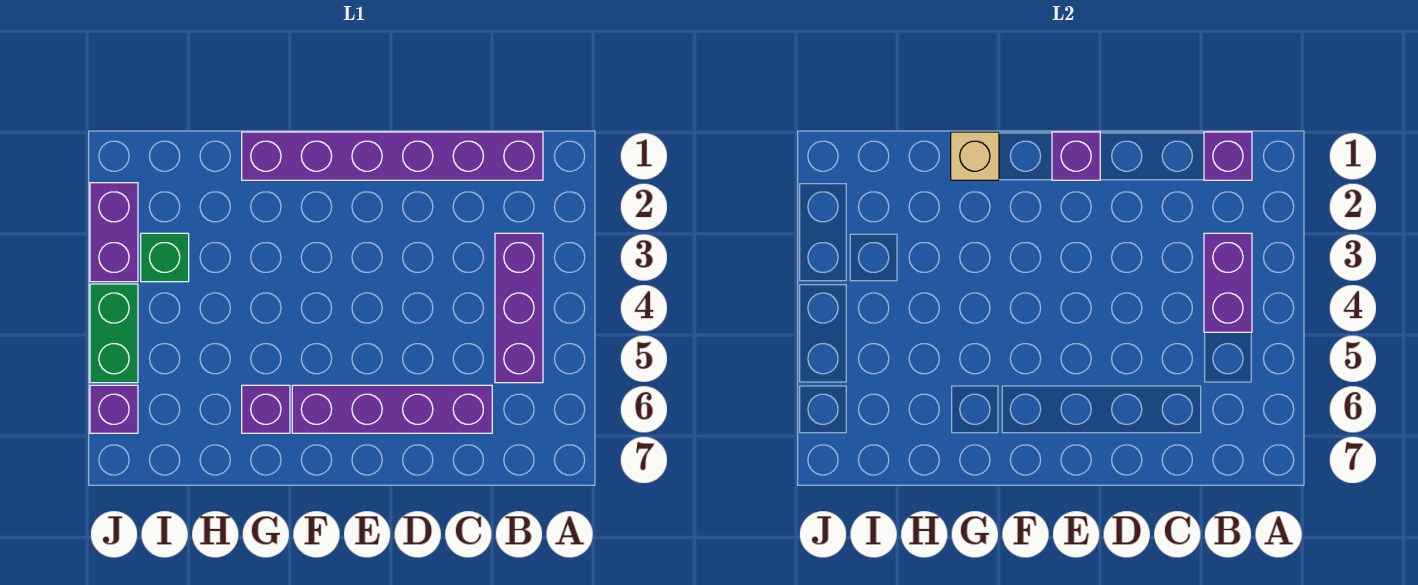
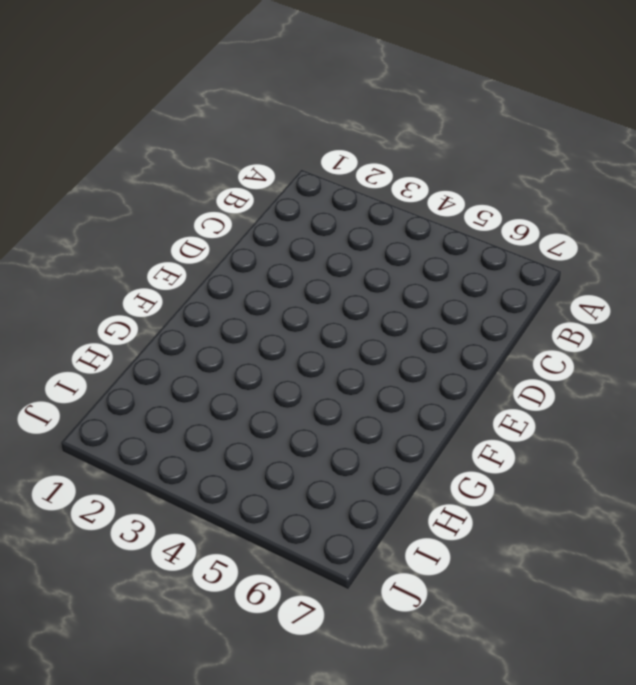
none -> purple brick B1:G1 level 1
none -> purple brick B3:B5 level 1
none -> purple brick C6:F6 level 1

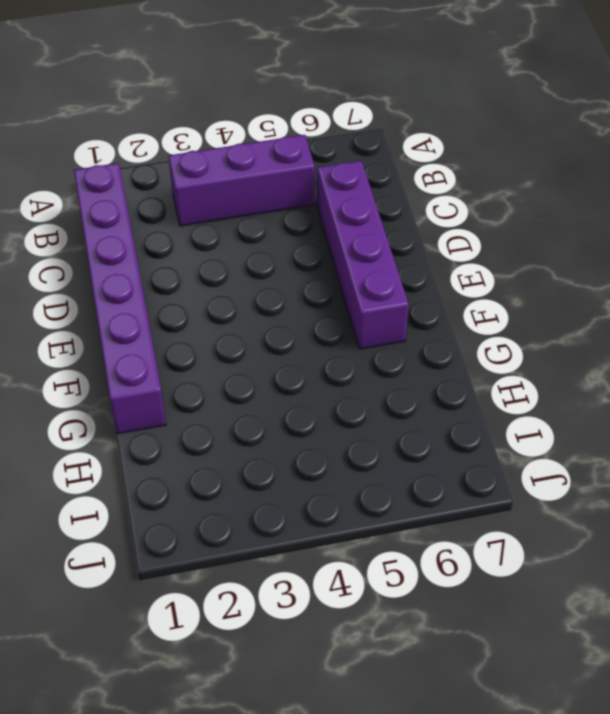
none -> purple brick G6 level 1
none -> green brick I3 level 1
none -> purple brick J2:J3 level 1

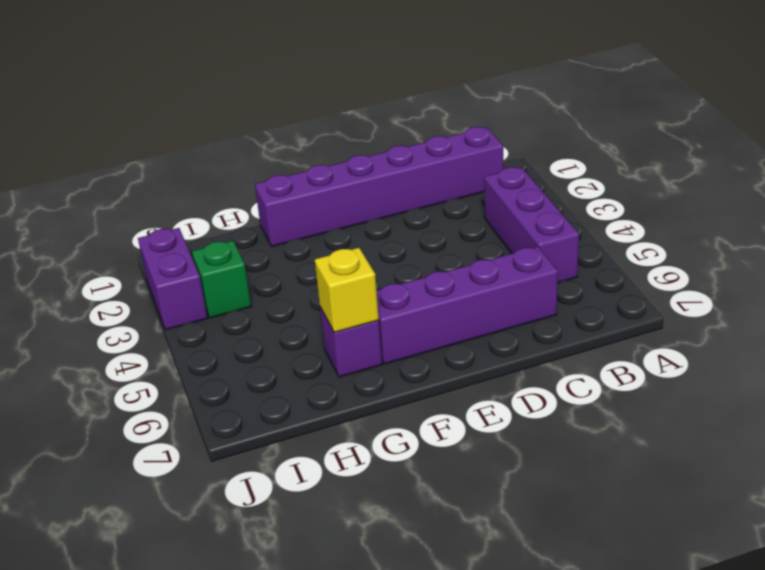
yellow brick G6 level 2 -> none
none -> green brick J4:J5 level 1
none -> purple brick J6 level 1
none -> purple brick B1 level 2

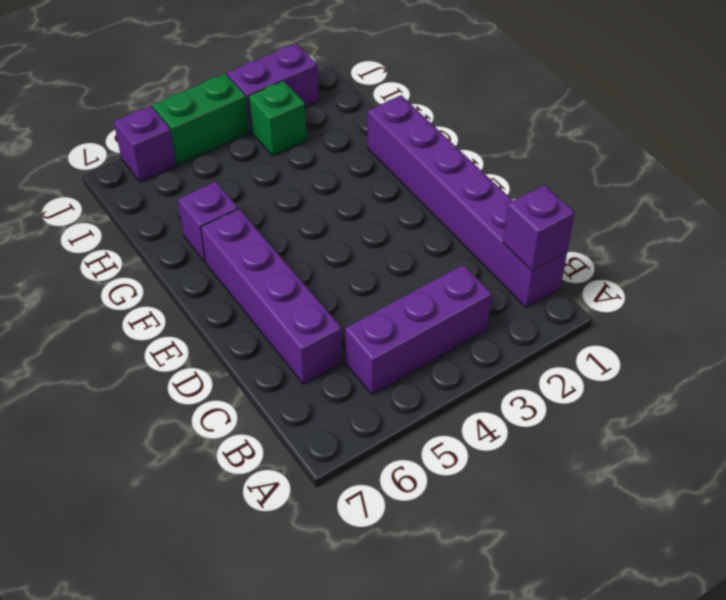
none -> purple brick B3:B4 level 2
none -> purple brick E1 level 2
none -> tan brick G1 level 2

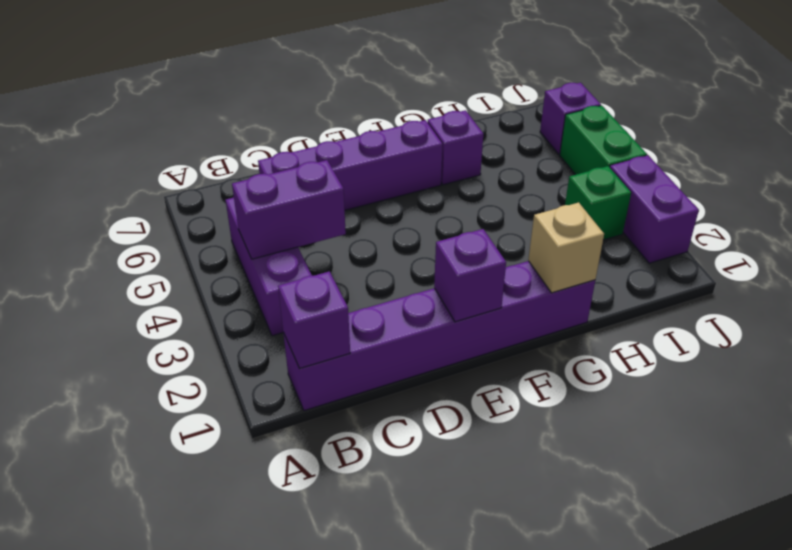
purple brick B4:C4 level 2 -> purple brick B3:B4 level 2

